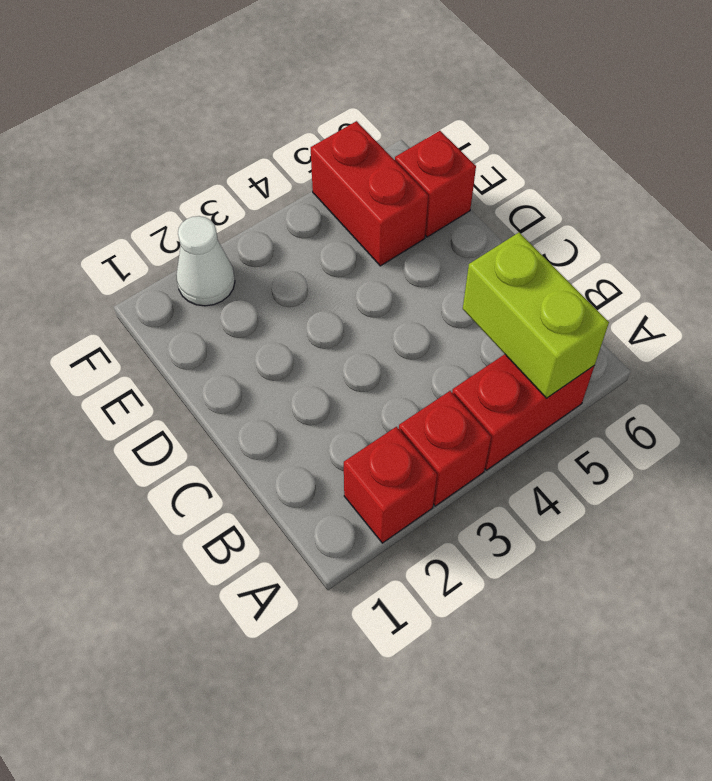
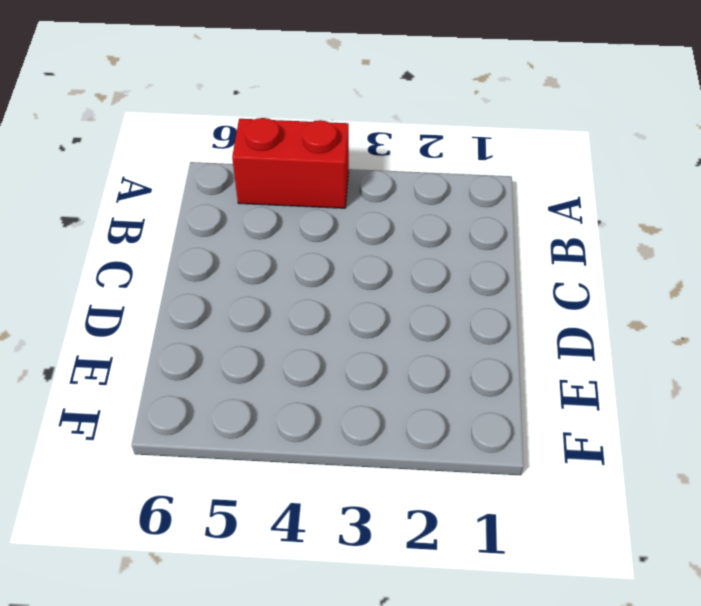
none -> red brick A2 level 1
none -> red brick A3 level 1

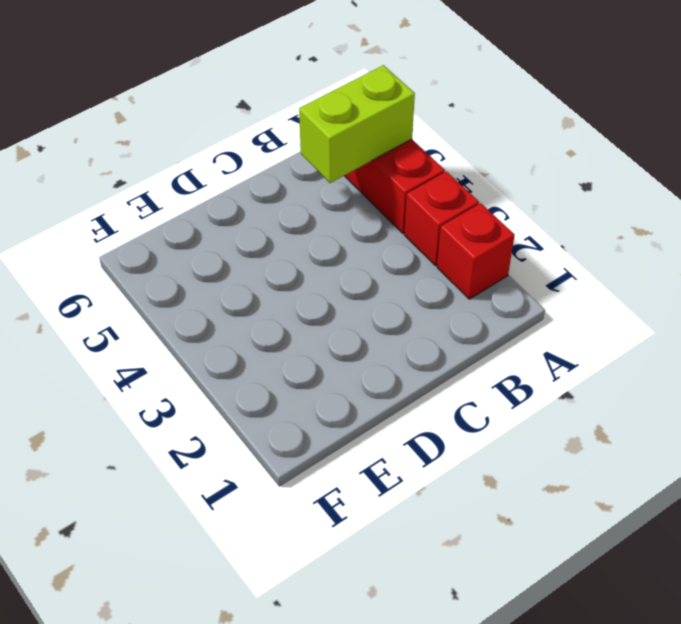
none -> red brick E5:F5 level 1
none -> red brick E6 level 1

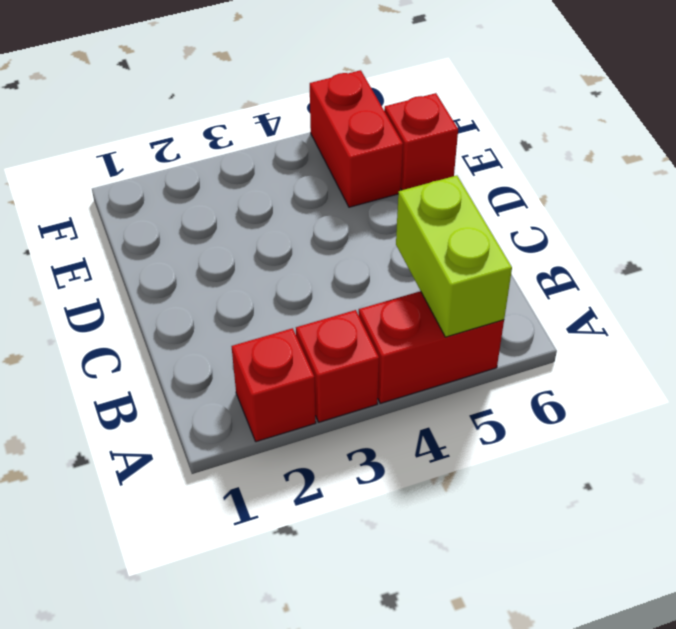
none -> white cone F2 level 1

